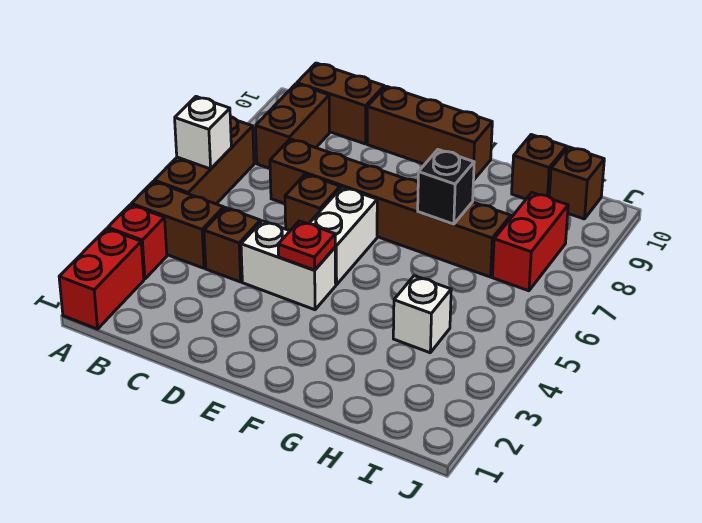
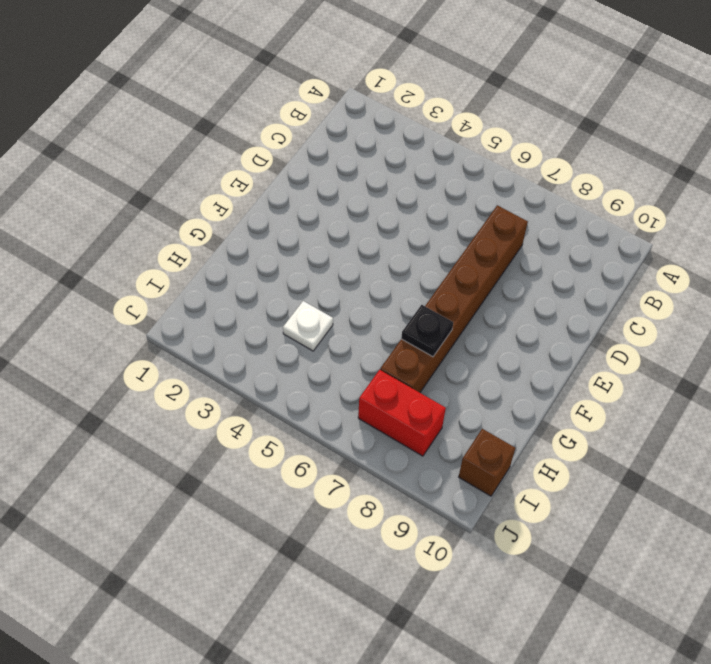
black plate G7 level 2 -> black brick G7 level 2
white plate H4 level 1 -> white brick H4 level 1
none -> red brick A1:A2 level 1
none -> red brick A3 level 1
none -> brown brick A4:B4 level 1

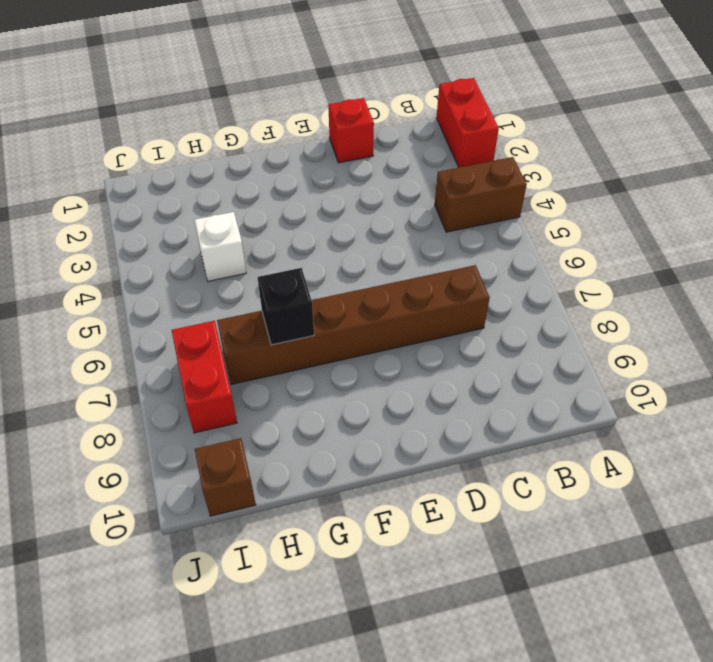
red brick D1 level 1 -> red brick A3 level 1
none -> brown brick A5:A7 level 1
none -> brown brick B8:B9 level 1
none -> brown brick B10:C10 level 1

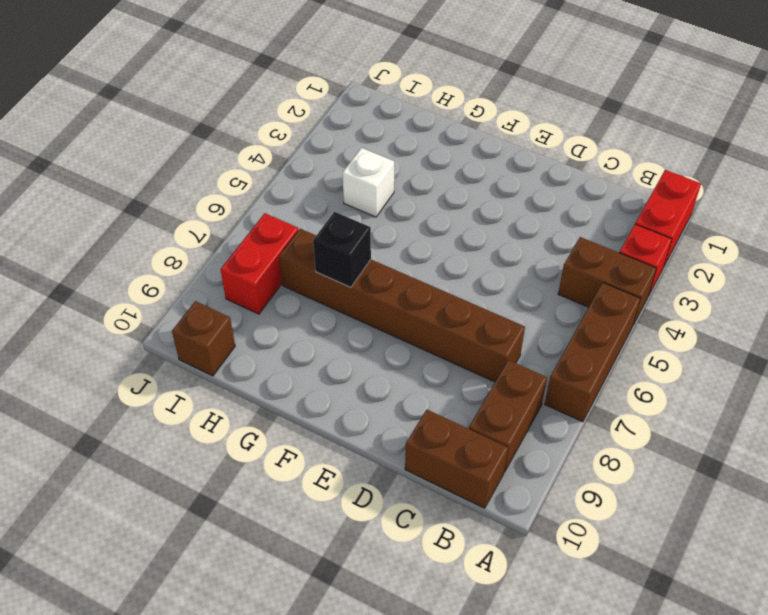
none -> brown brick C4 level 1
none -> white brick D4:E4 level 1
none -> brown brick D6 level 1

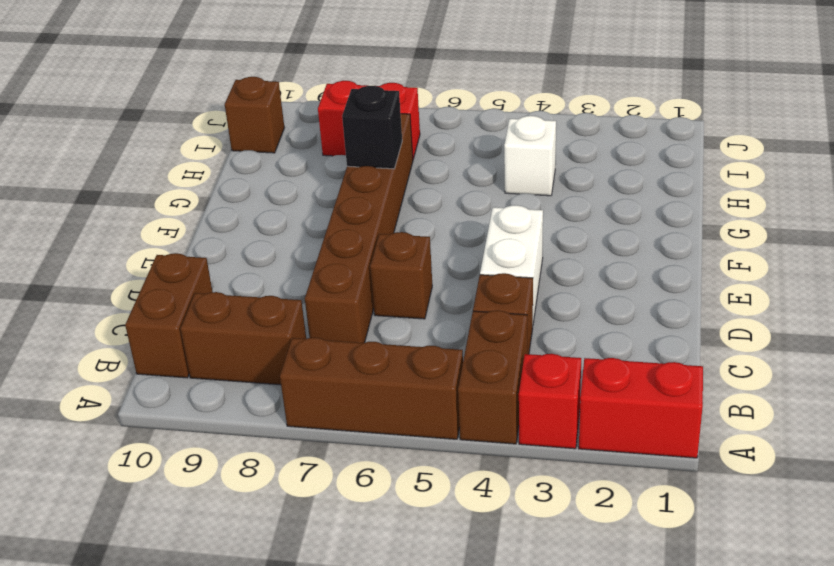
none -> brown brick D10:F10 level 1
none -> white brick E5:E6 level 1
none -> brown brick H10 level 1

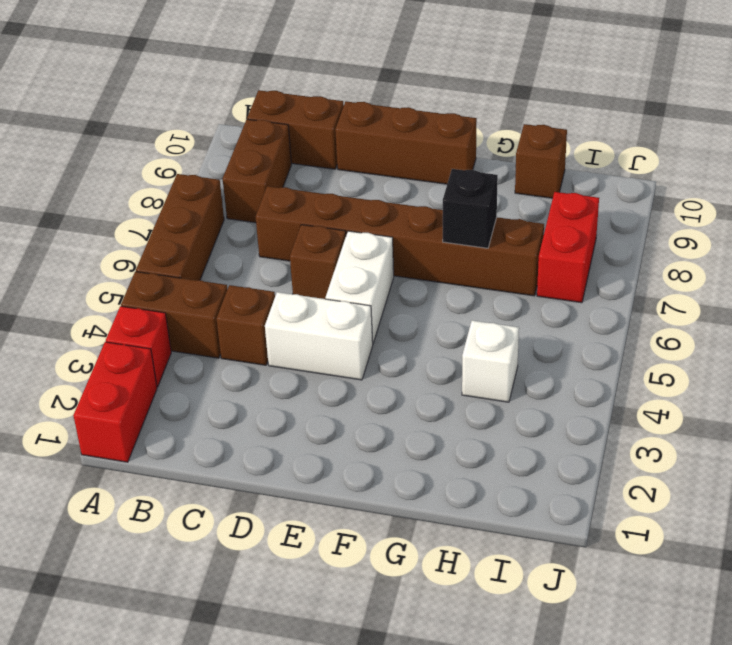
none -> brown brick I10 level 1
none -> white brick A6 level 2
none -> red plate E4 level 2

